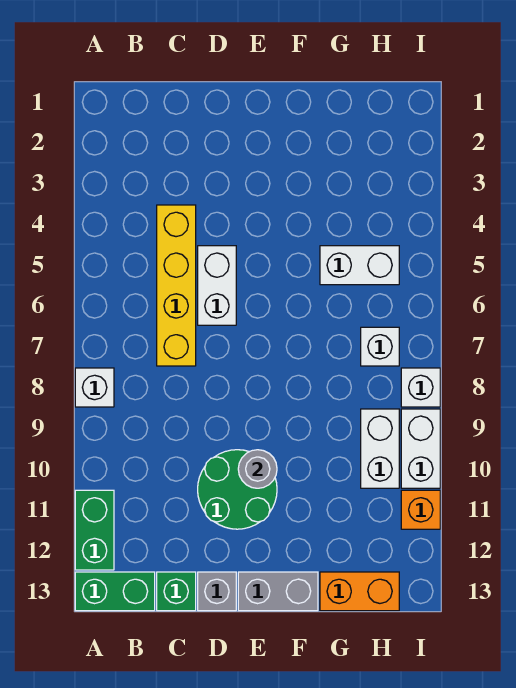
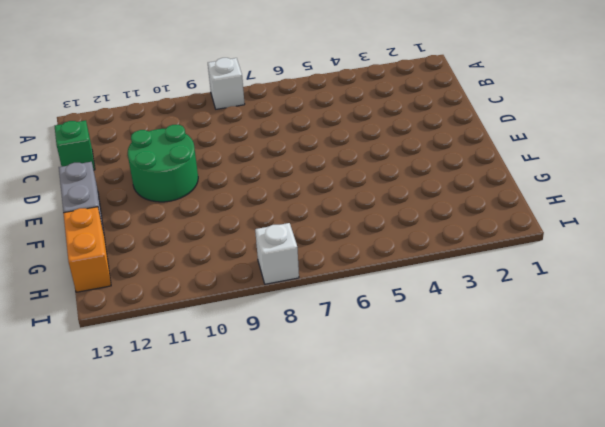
none -> green brick A11:A12 level 1
none -> green brick A13:B13 level 1
none -> yellow brick C4:C7 level 1

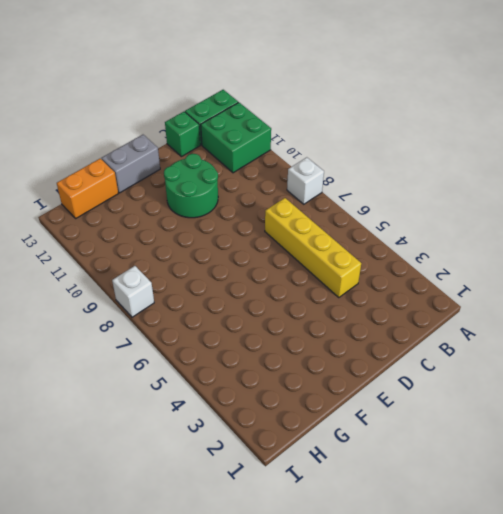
green brick A11:B12 level 1 -> green brick A11:A12 level 1
none -> white brick D5:D6 level 1
none -> grey brick D13 level 1
none -> white brick G5:H5 level 1

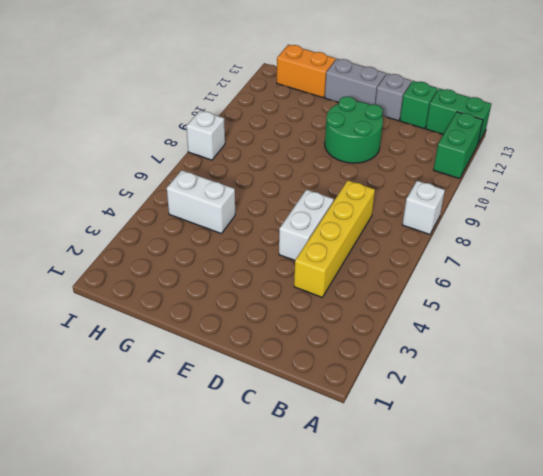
none -> white brick H7 level 1
none -> white brick H9:H10 level 1
none -> white brick I9:I10 level 1

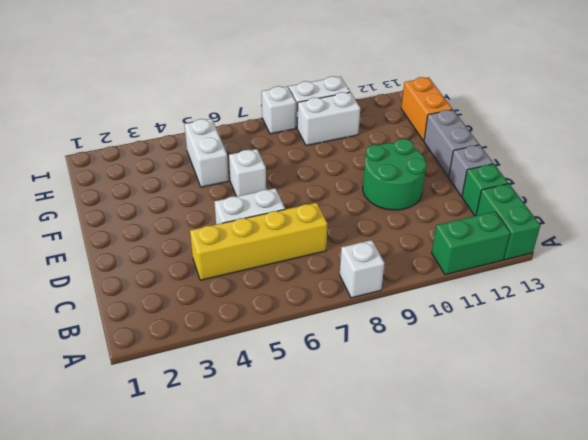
white brick F6 level 1 -> white brick H7 level 1
none -> orange brick I11 level 1
none -> grey round brick E10 level 2

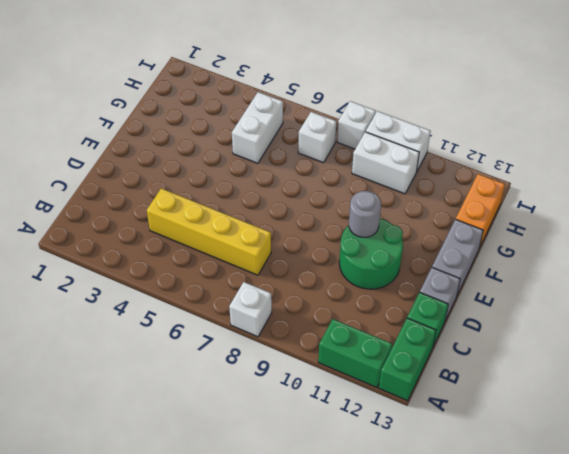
none -> white brick D5:D6 level 1
none -> orange brick I11 level 1

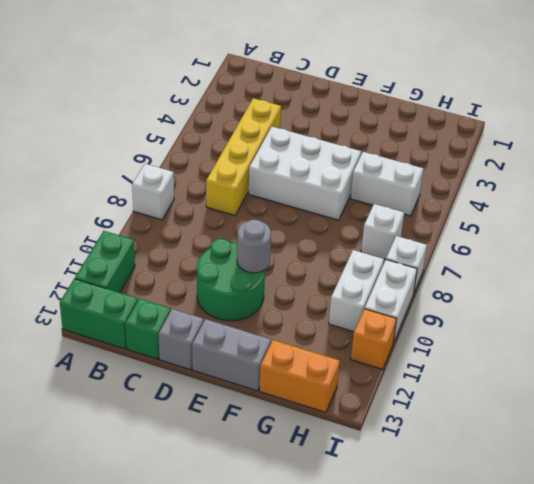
white brick D5:F6 level 1 -> white brick D5:D6 level 1

